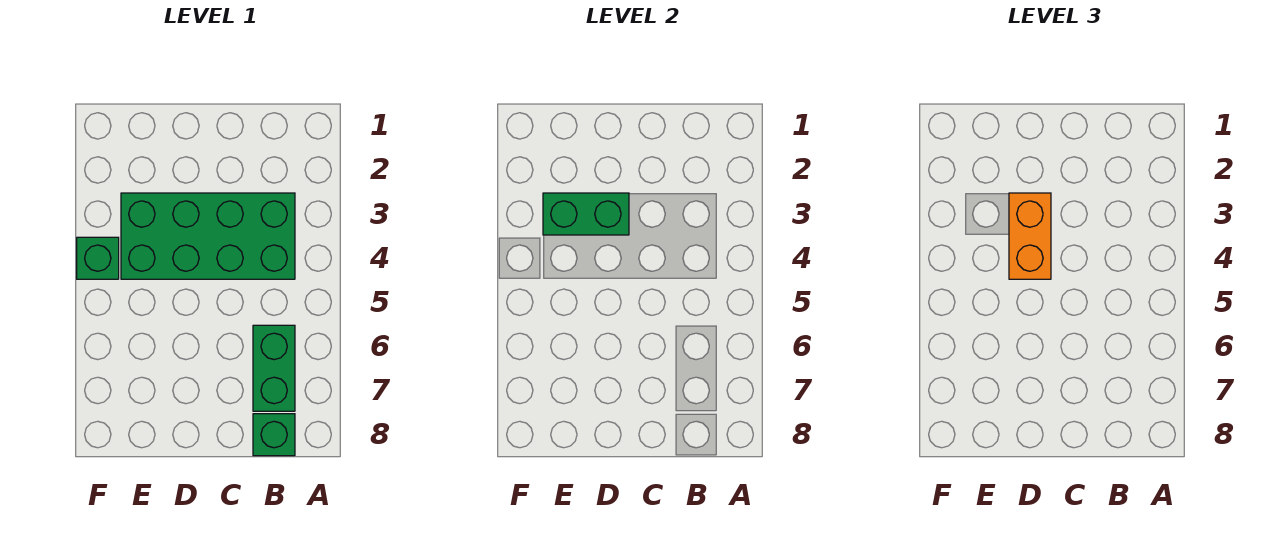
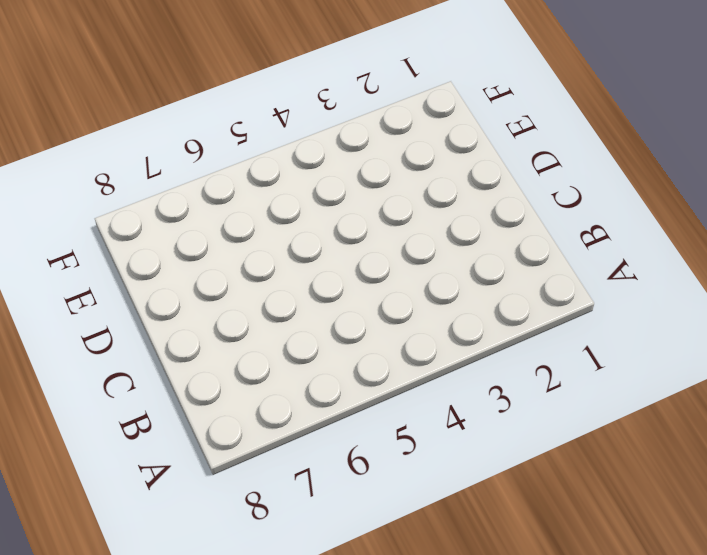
none -> green brick B3:E4 level 1
none -> green brick B6:B7 level 1

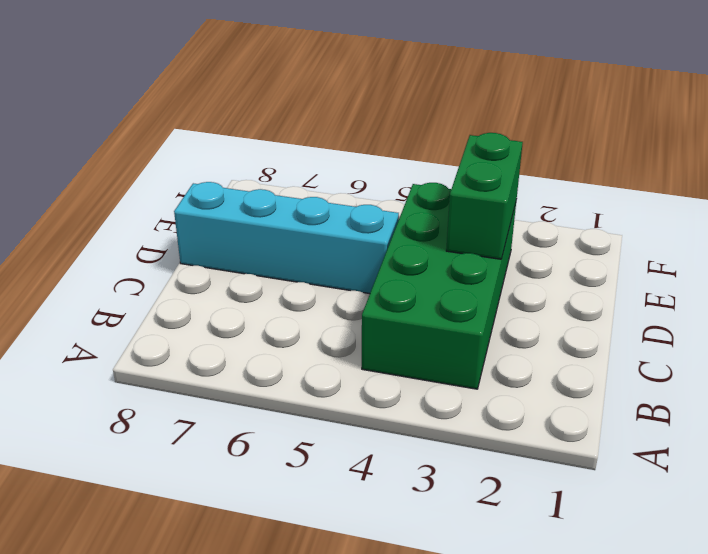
cyan brick D5:D8 level 1 -> none
none -> green brick B6:B7 level 1
none -> green brick B8 level 1

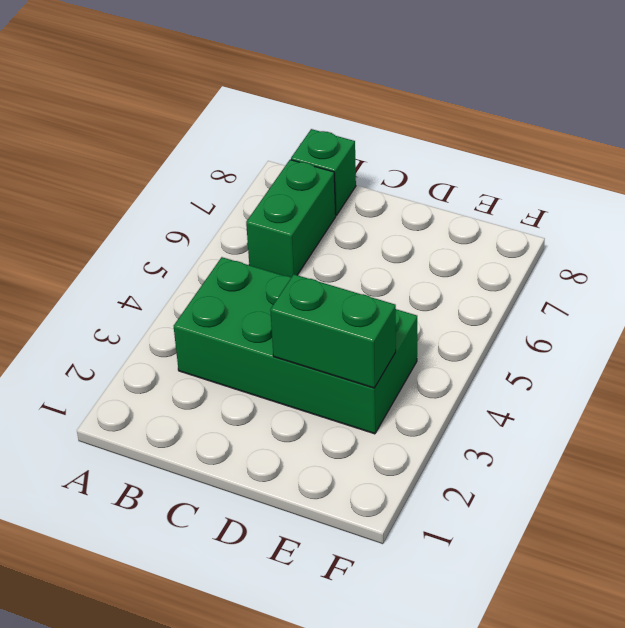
none -> green brick F4 level 1
none -> orange brick D3:D4 level 3

